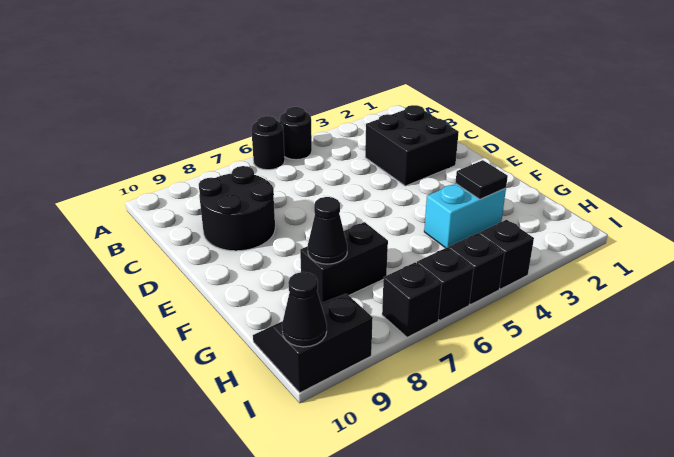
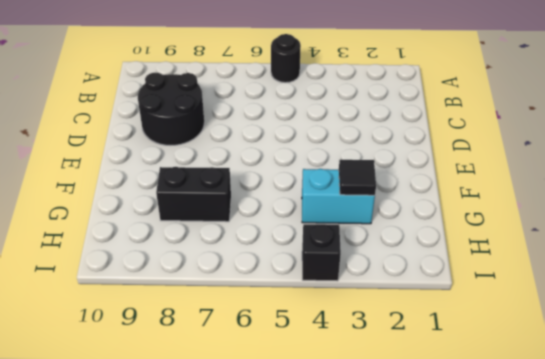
none -> black round brick A6 level 1
none -> black brick C2:D3 level 1
none -> black slope H9:I10 level 1 top I

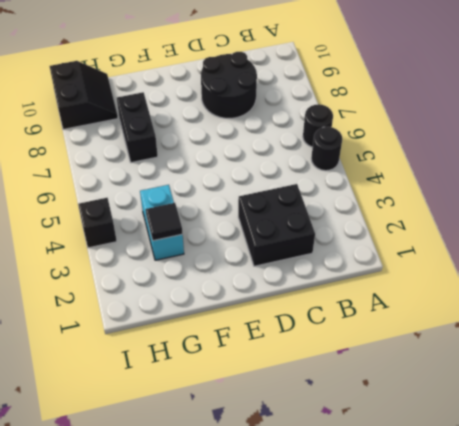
none -> black brick I5 level 1
none -> black brick I6 level 1
none -> black brick I7 level 1

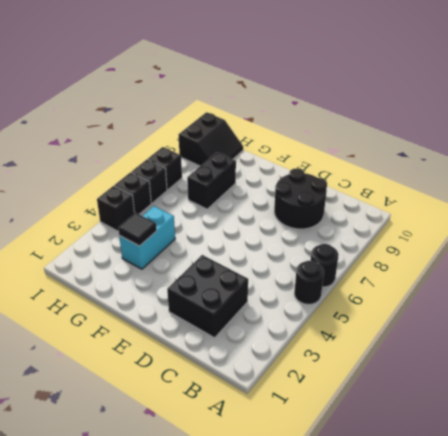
none -> black cone G8 level 2
none -> black cone I10 level 2

